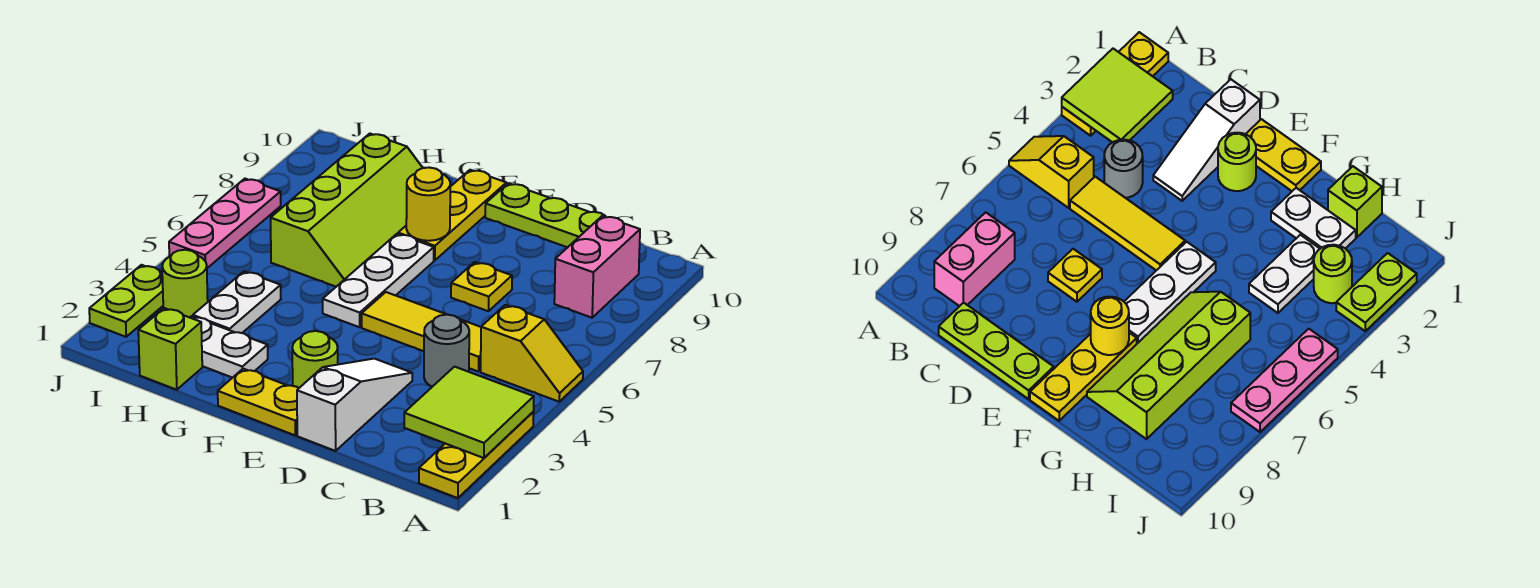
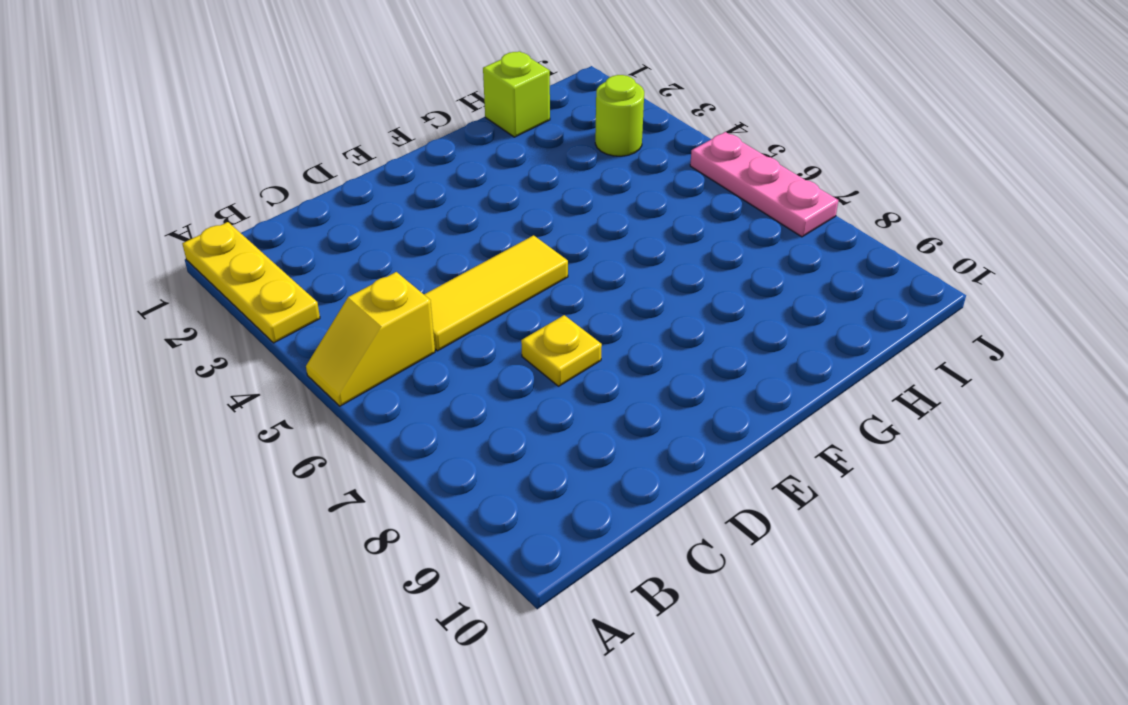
none -> pink brick B8:B9 level 1
none -> grey round brick C4 level 1
none -> lime plate C10:E10 level 1

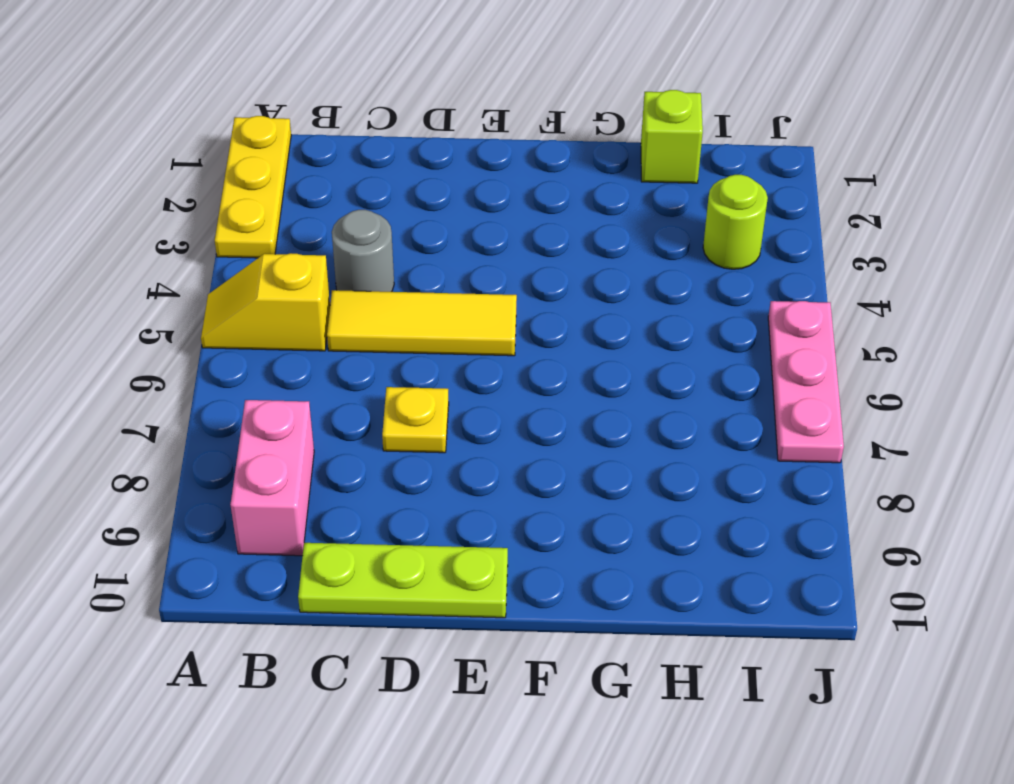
none -> white slope D1:D3 level 1 top 1
none -> yellow plate E1:F1 level 1
none -> lime round brick E2 level 1

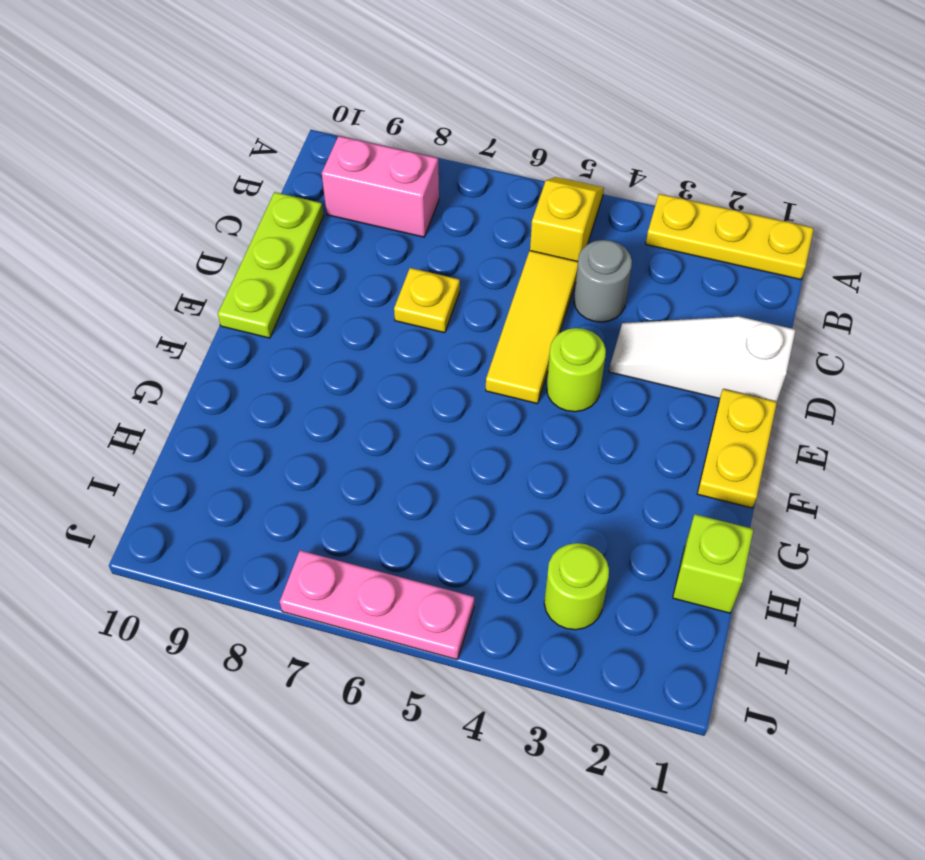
lime round brick E4 level 1 -> lime round brick E2 level 1
none -> white plate F5:F7 level 1
none -> yellow plate F8:F10 level 1
none -> white plate G2:H2 level 1

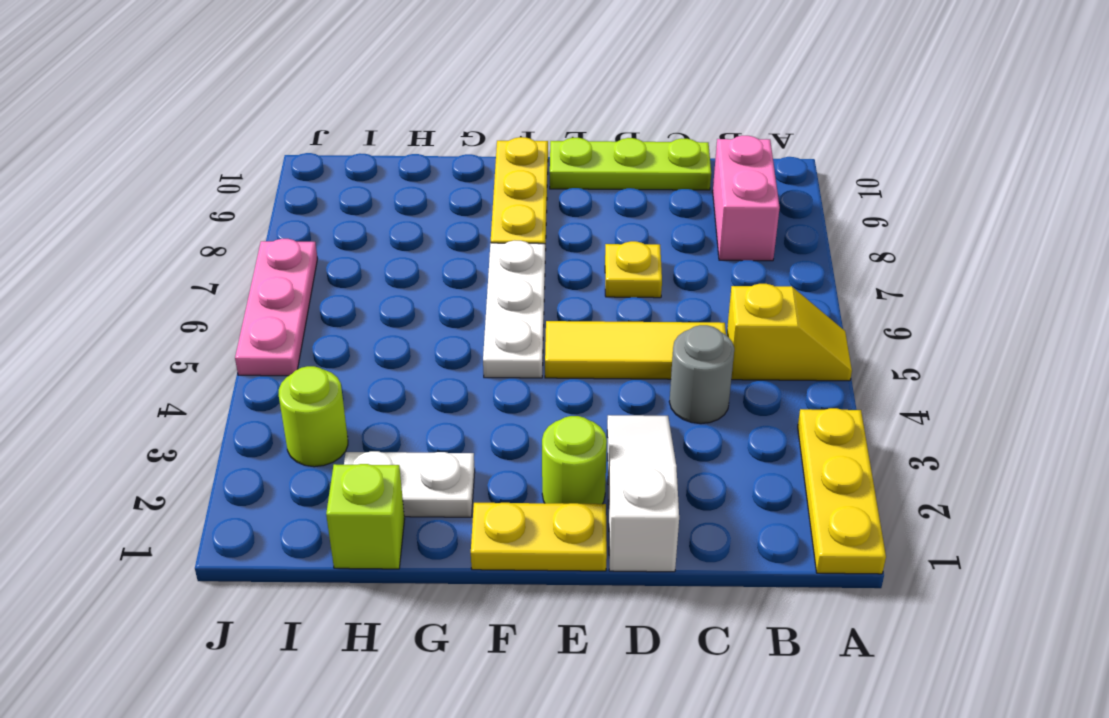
none -> lime slope G6:H9 level 1 top H
none -> white plate H3:H4 level 1
none -> lime plate J2:J3 level 1

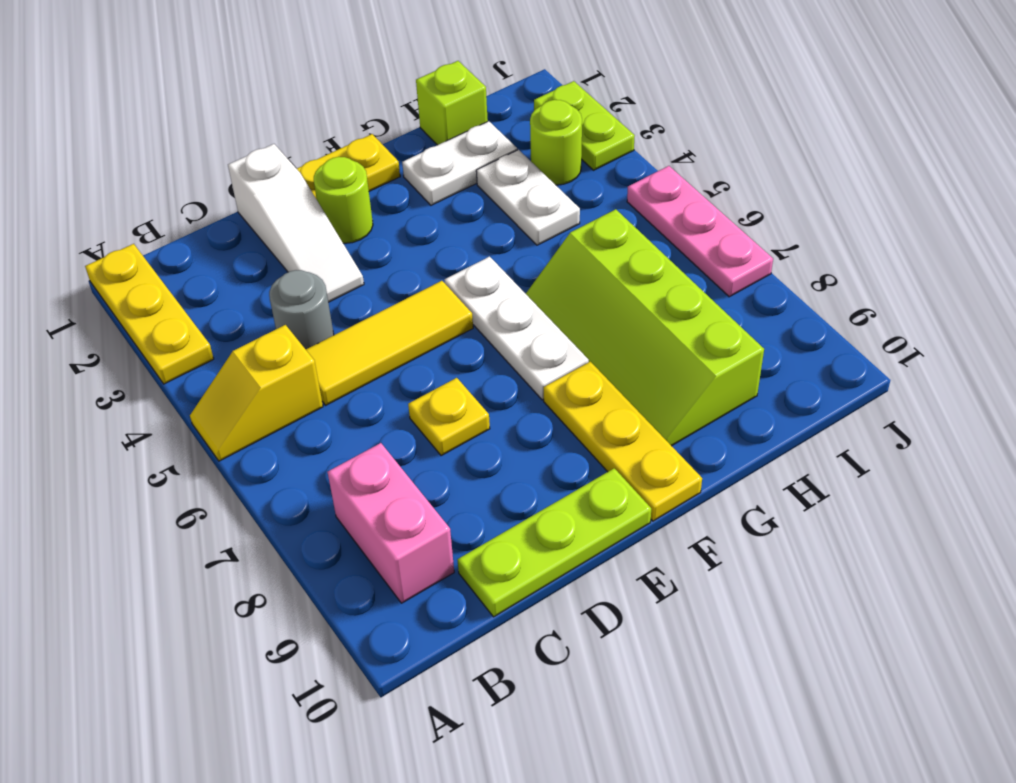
none -> lime tile A2:B3 level 2
none -> yellow round brick F8 level 2

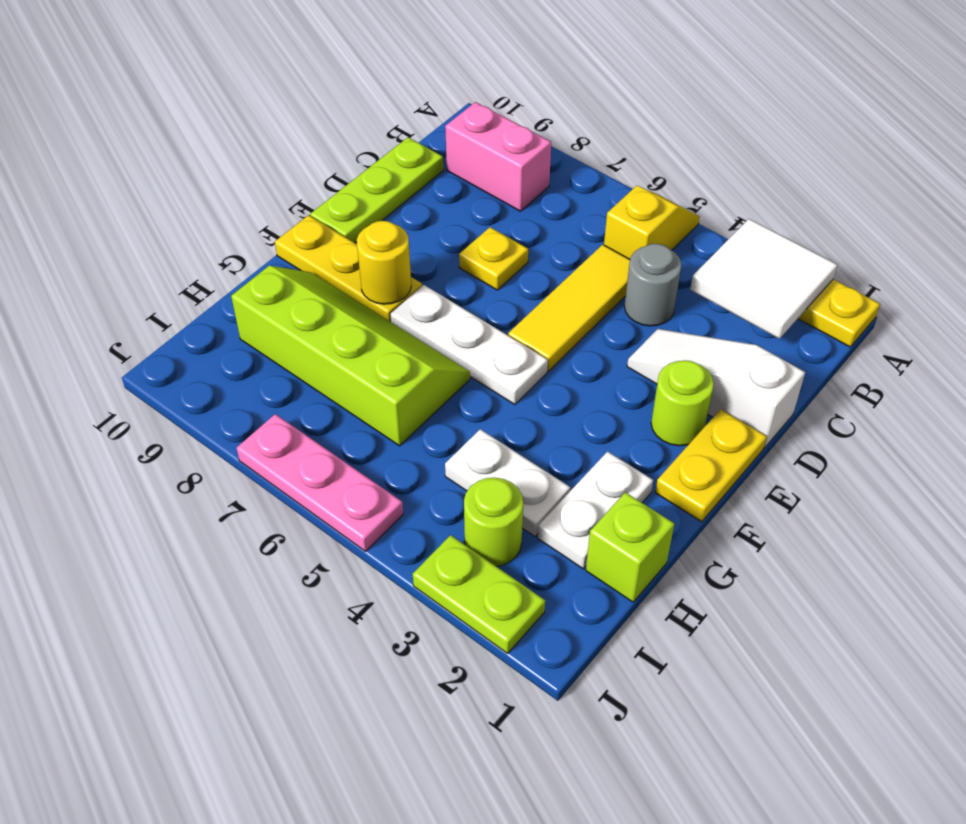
white tile A2:B3 level 2 -> lime tile A2:B3 level 2

